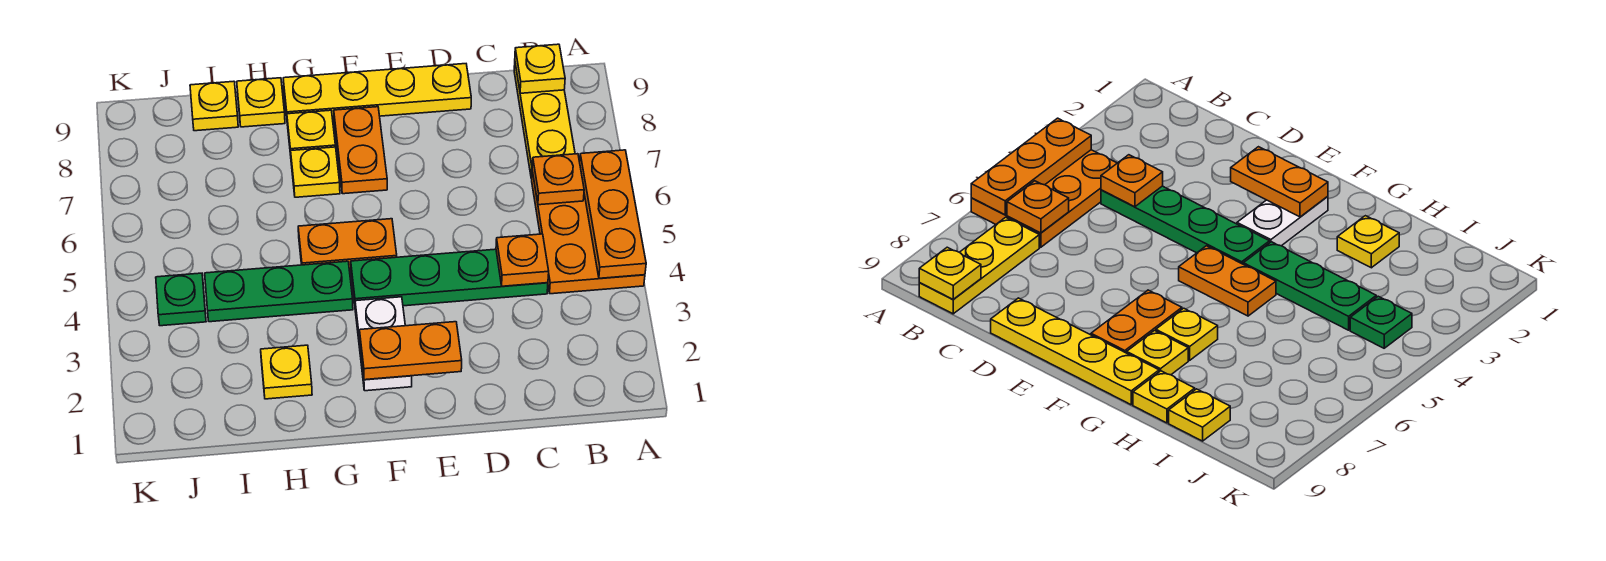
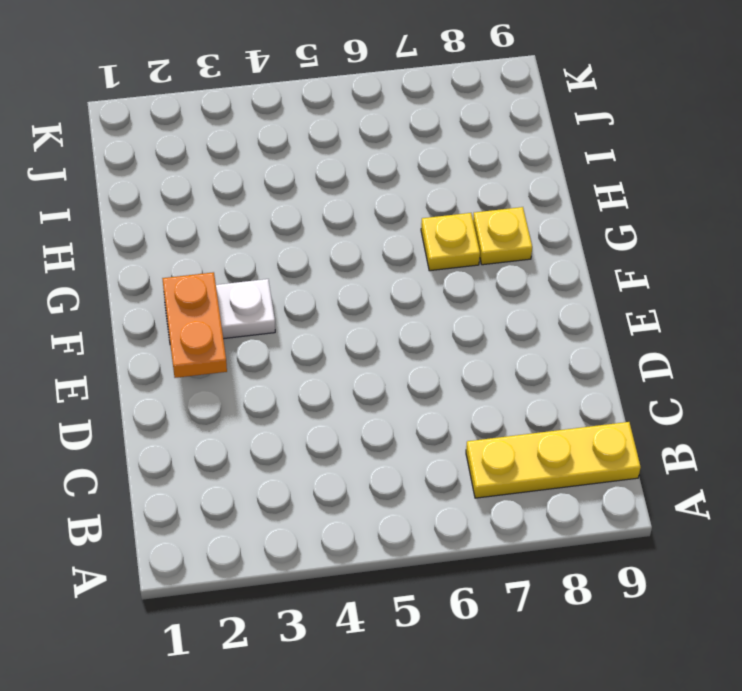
none -> orange plate A4:B6 level 1
none -> green plate C4:F4 level 1
none -> yellow plate D9:G9 level 1

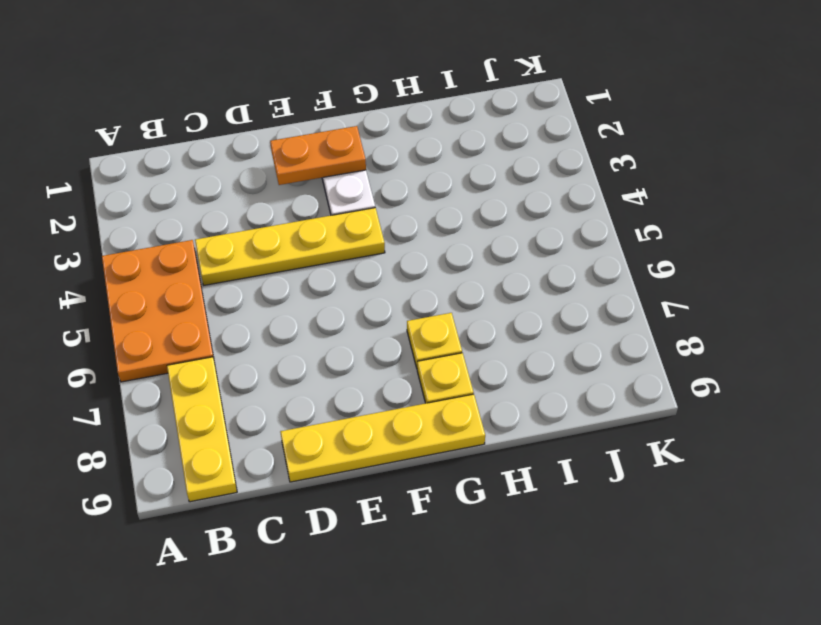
yellow plate C4:F4 level 1 -> green plate C4:F4 level 1
none -> orange plate F5:G5 level 1
none -> orange plate F7:F8 level 1
none -> green plate G4:I4 level 1

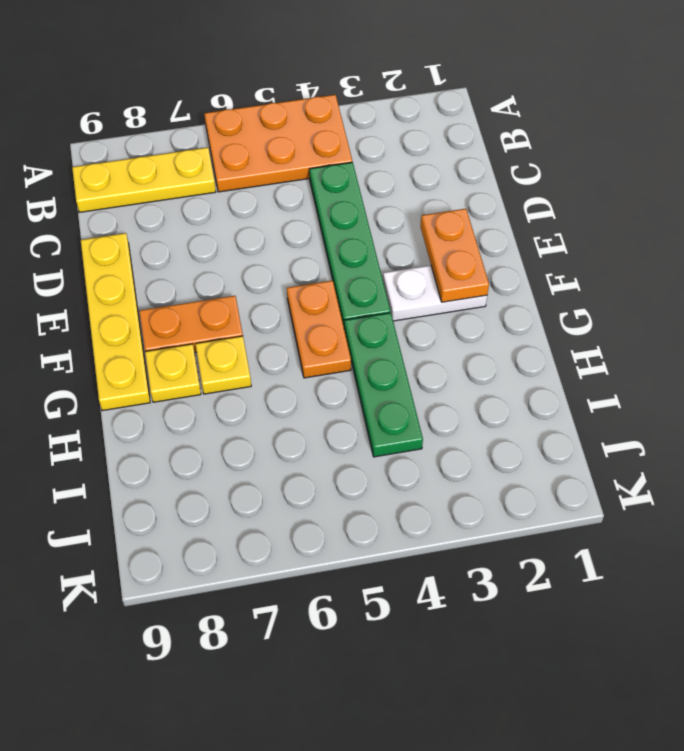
none -> yellow plate H2 level 1
none -> yellow plate H9 level 1
none -> yellow plate I9 level 1

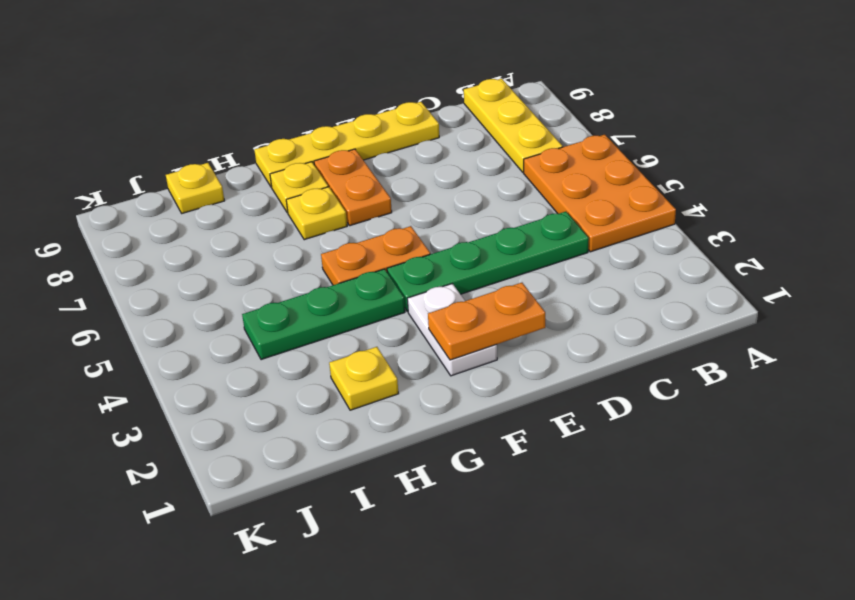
none -> yellow plate H9 level 1
none -> green plate J4 level 1
none -> orange plate A4:A6 level 2

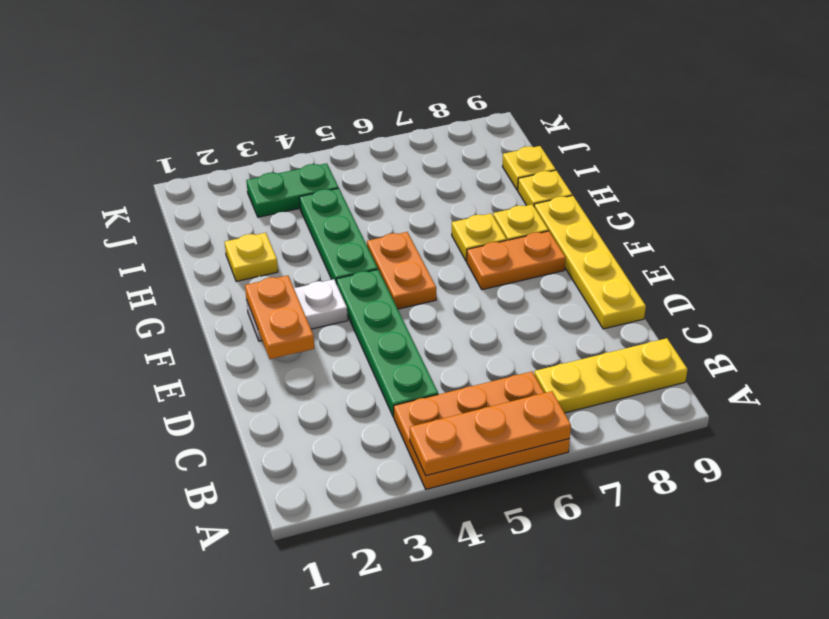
green plate J3:J4 level 1 -> green plate J4 level 1
none -> orange plate B6 level 2
none -> yellow plate B9 level 2
none -> orange plate C4 level 2

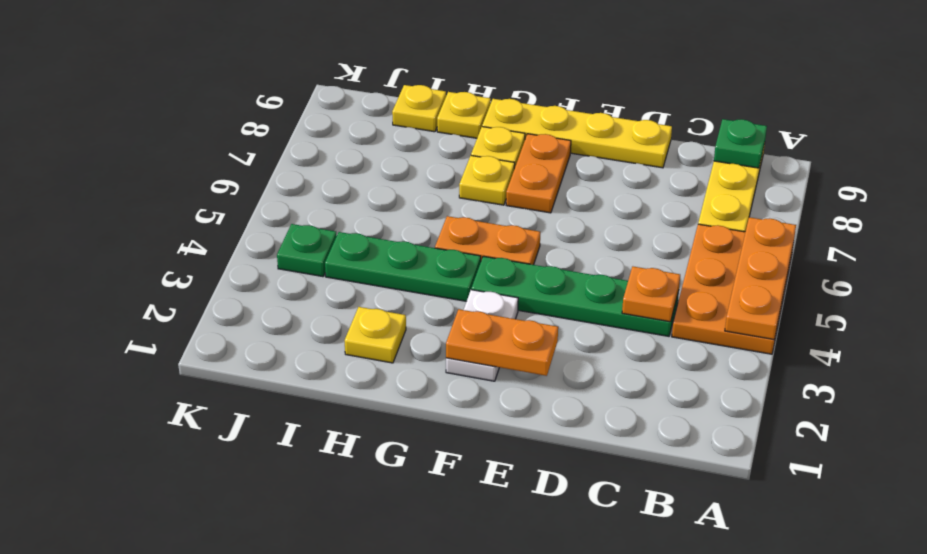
green plate B9 level 2 -> yellow plate B9 level 2
none -> orange plate B6 level 2

